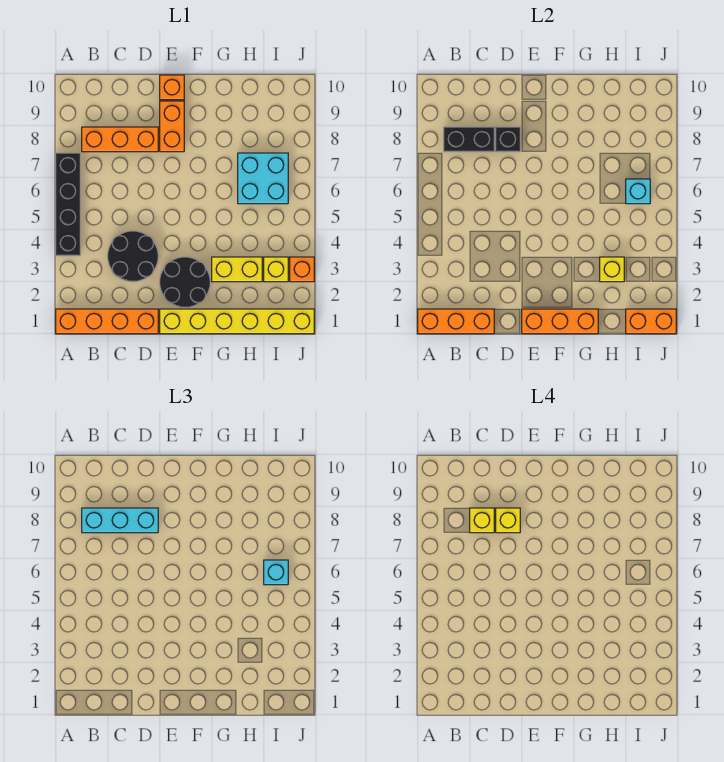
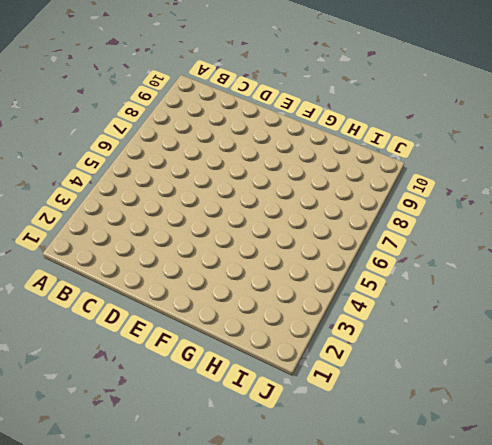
none -> orange brick A1:D1 level 1
none -> black brick A4:A7 level 1
none -> orange brick B8:D8 level 1

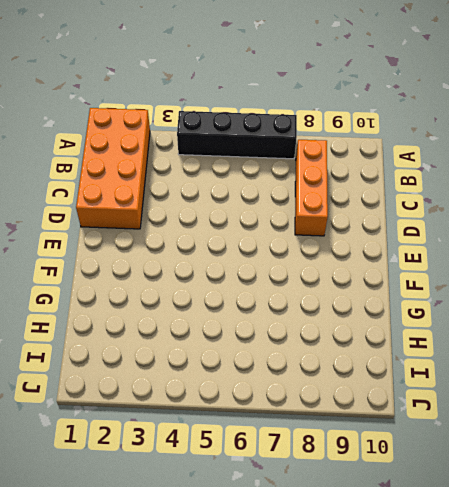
orange brick A1:D2 level 1 -> orange brick A1:D1 level 1
none -> black round brick C3:D4 level 1
none -> yellow brick E1:J1 level 1
none -> black round brick E2:F3 level 1

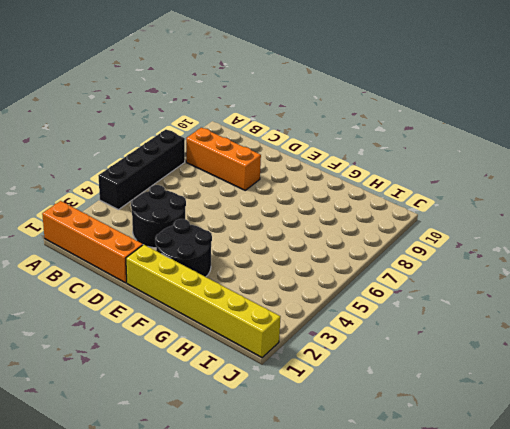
none -> orange brick E8:E9 level 1
none -> orange brick E10 level 1
none -> yellow brick G3:H3 level 1

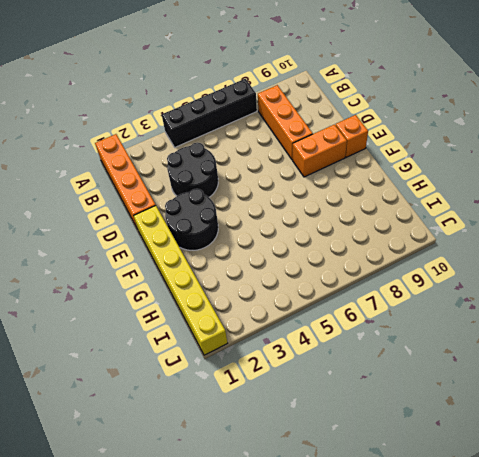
none -> yellow brick G3:H3 level 1
none -> cyan brick H6:I7 level 1
none -> yellow brick I3 level 1

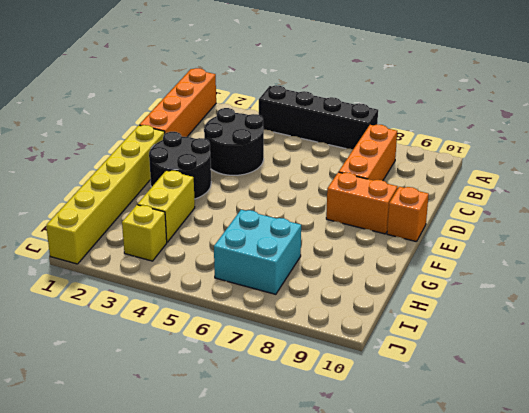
none -> orange brick J3 level 1
none -> orange brick A1:C1 level 2
none -> black brick B8:C8 level 2

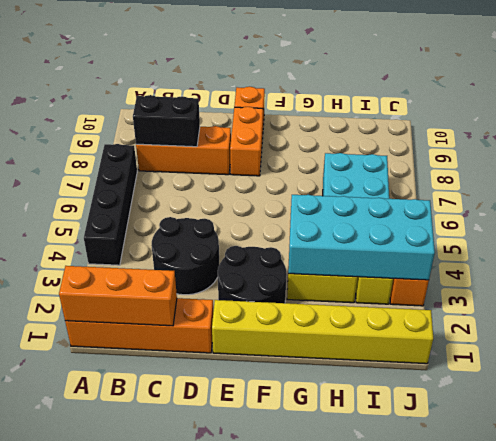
cyan brick G3:J4 level 2 -> yellow brick H3 level 2
none -> black brick D8 level 2
none -> orange brick E1:G1 level 2
none -> orange brick I1:J1 level 2

